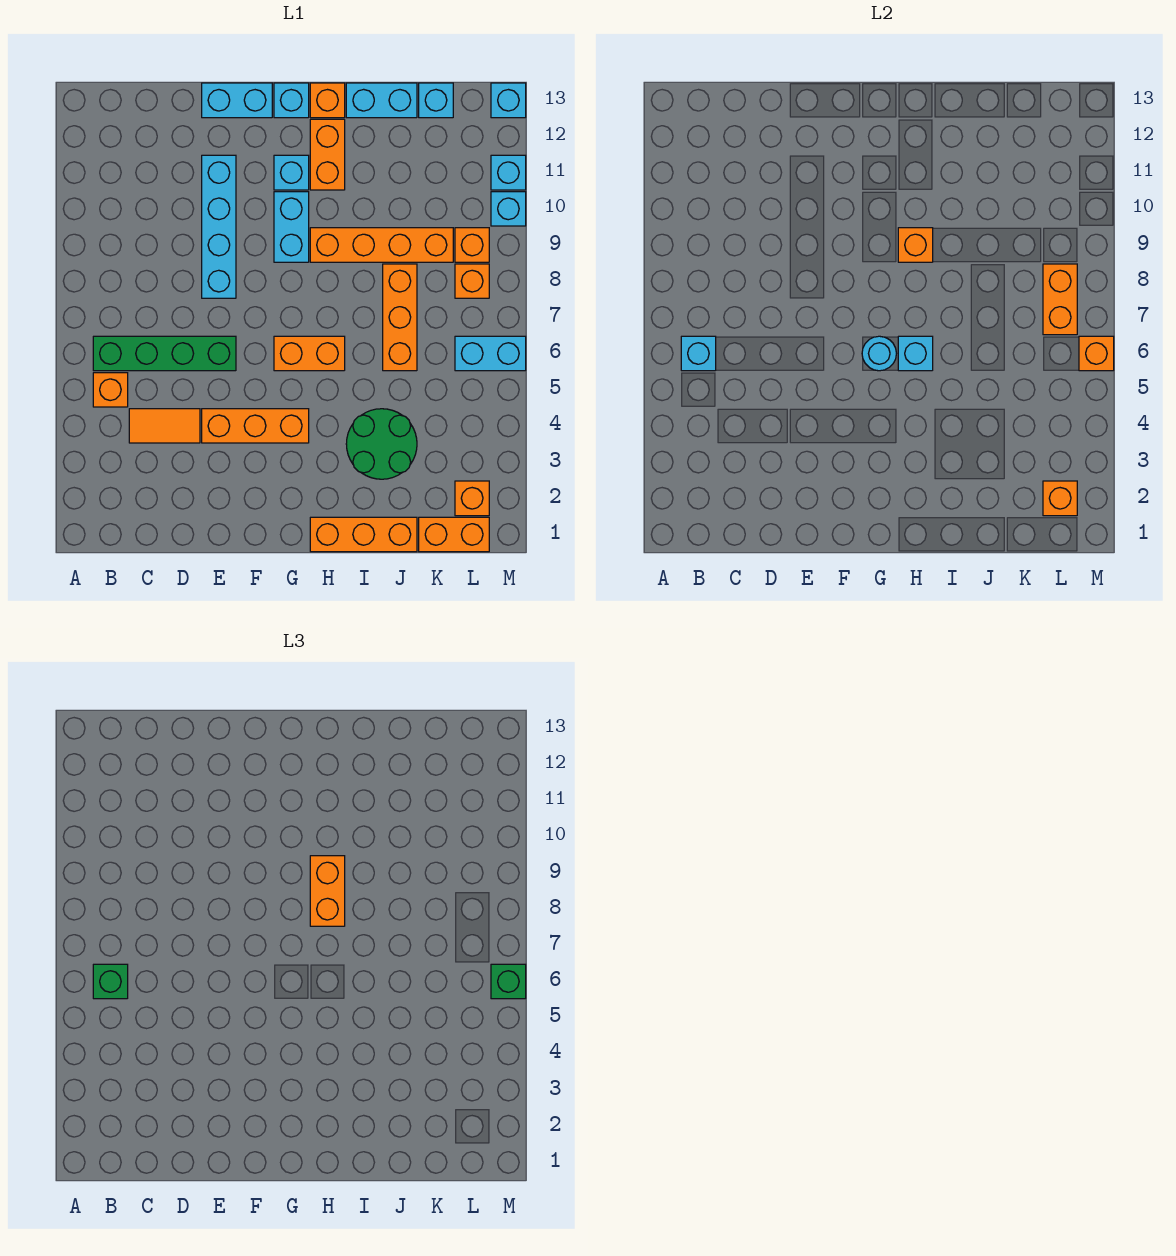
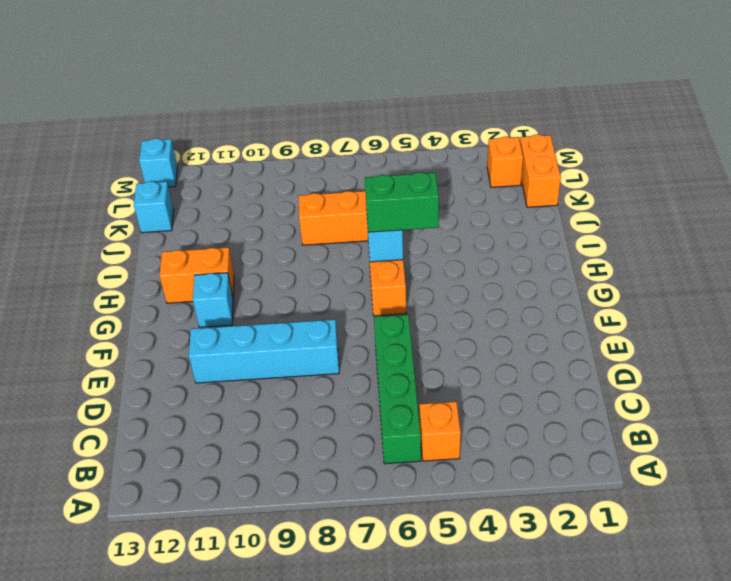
green brick H5:H6 level 3 -> none
none -> orange tile C4:D4 level 1
none -> orange brick E4:G4 level 1
none -> cyan brick E13:F13 level 1
none -> cyan brick G9:G10 level 1

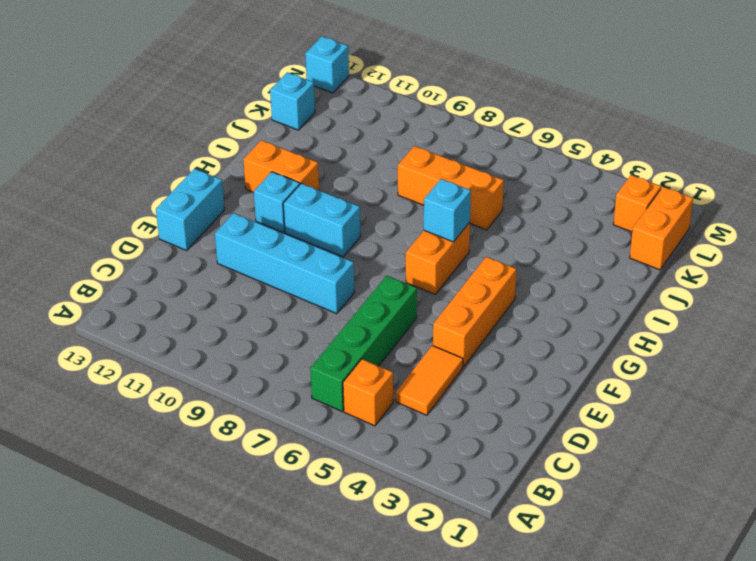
none -> cyan brick G13 level 1
none -> orange brick H1:J1 level 1
none -> orange brick H9:K9 level 1
none -> orange brick H13 level 1

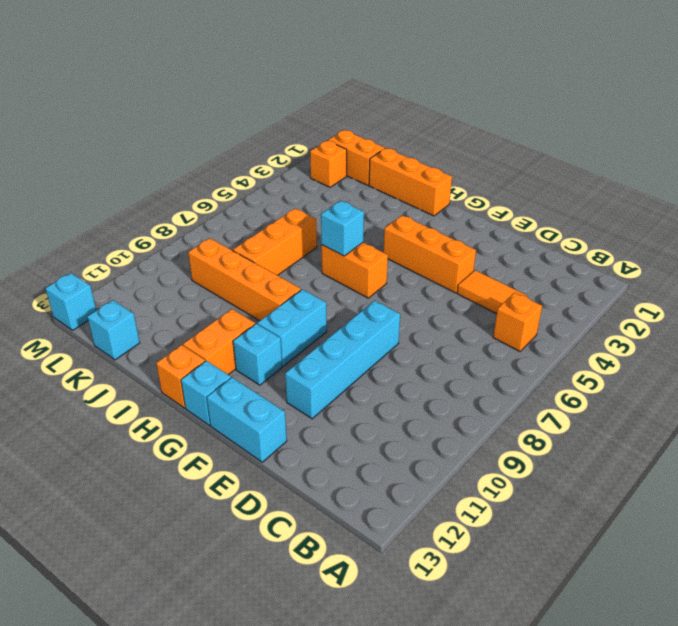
none -> green brick B6:E6 level 1
none -> green round brick I3:J4 level 1
none -> cyan brick I13:J13 level 1
none -> cyan brick L6:M6 level 1

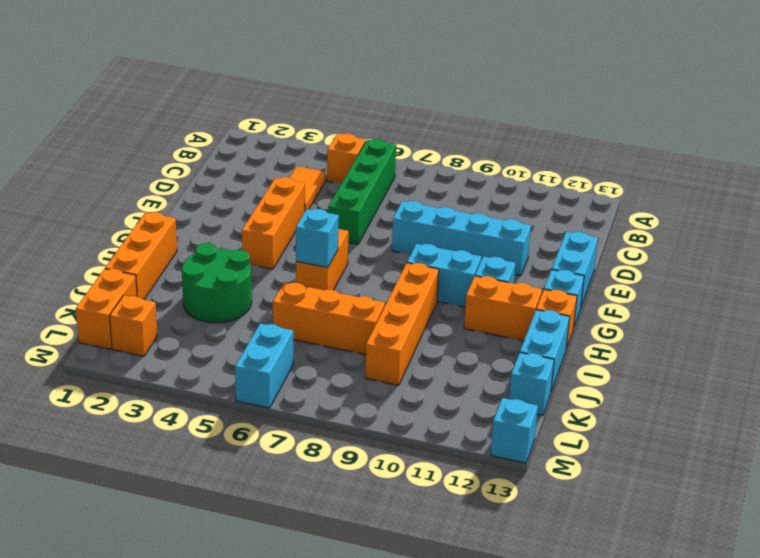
none -> orange brick L8 level 1
none -> orange brick L9 level 1
none -> cyan brick M10 level 1
none -> cyan brick M11 level 1

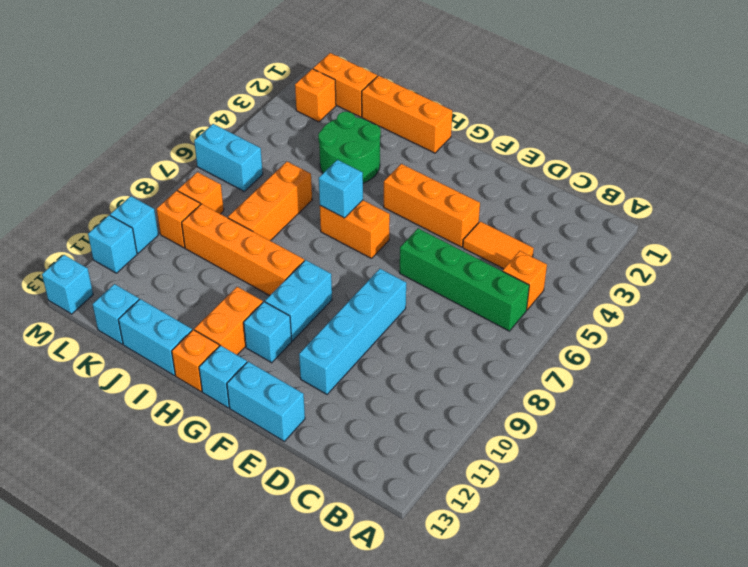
none -> cyan brick B6 level 2
none -> cyan round brick G6 level 2
none -> orange brick H9 level 2
none -> orange brick L2 level 2

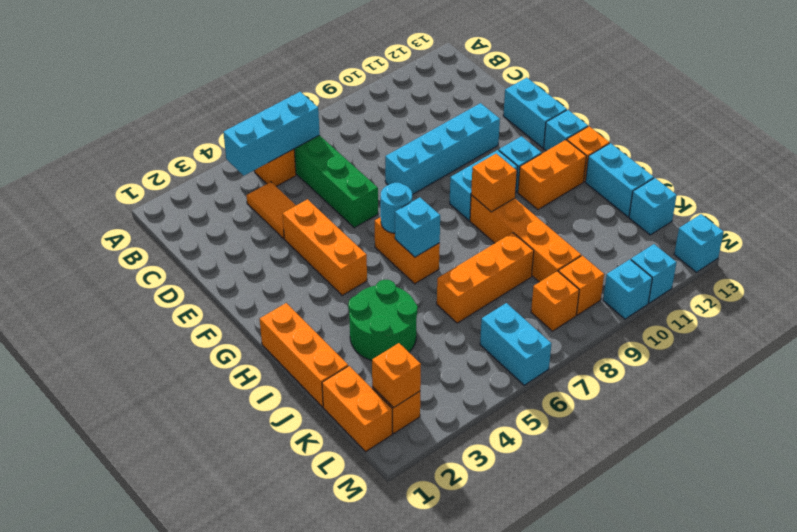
cyan brick B4:B6 level 2 -> cyan brick B6 level 2
none -> orange brick L7:L8 level 2
none -> orange brick M6 level 2
none -> green brick B6 level 3
none -> orange brick H8:H9 level 3

